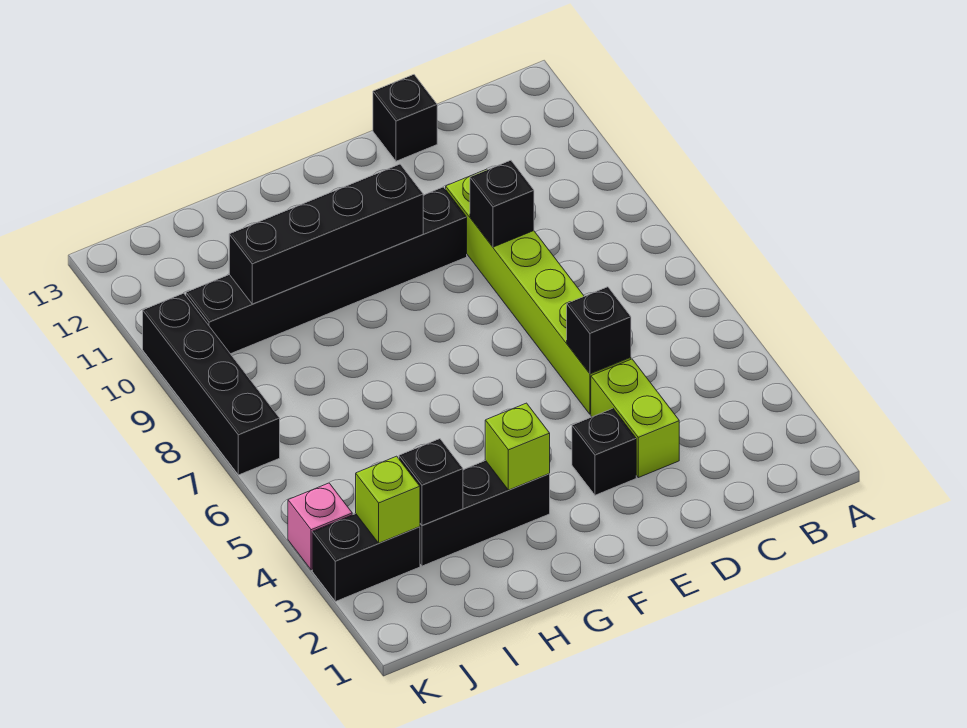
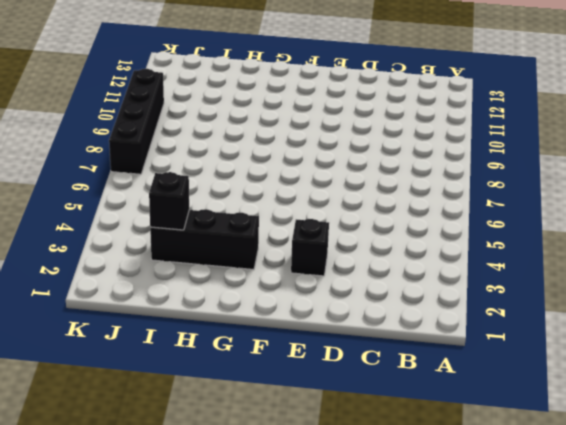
none -> lime brick D3:D4 level 1
none -> lime brick D5:D10 level 1
none -> black brick D13 level 1

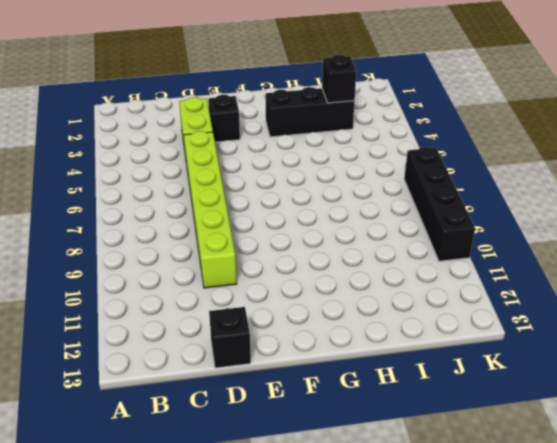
none -> black brick E10:J10 level 1
none -> black brick J3:K3 level 1
none -> pink brick K4 level 1

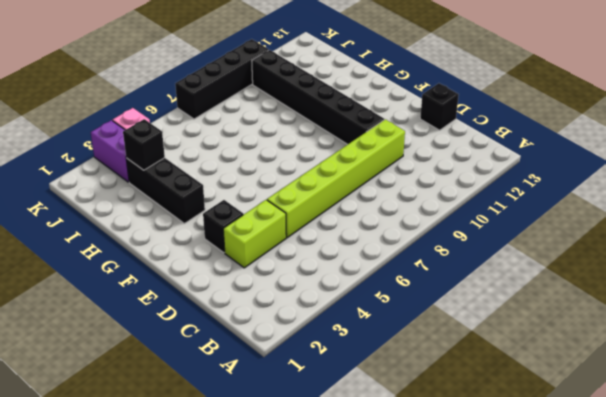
purple brick J3:K3 level 1 -> black brick J3:K3 level 1
none -> black brick D5 level 2
none -> black brick D9 level 2
none -> black brick F10:I10 level 2

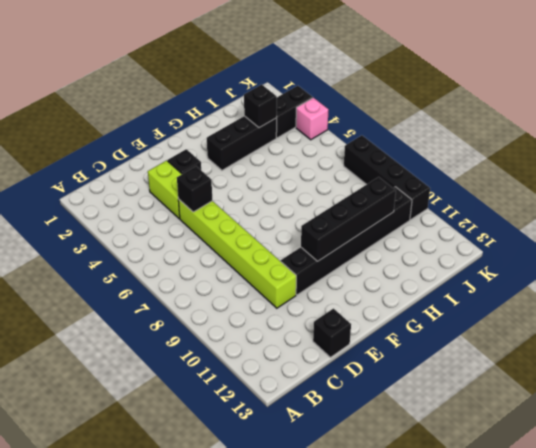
none -> black brick D9 level 2
none -> lime brick G3 level 2
none -> lime brick J3 level 2

